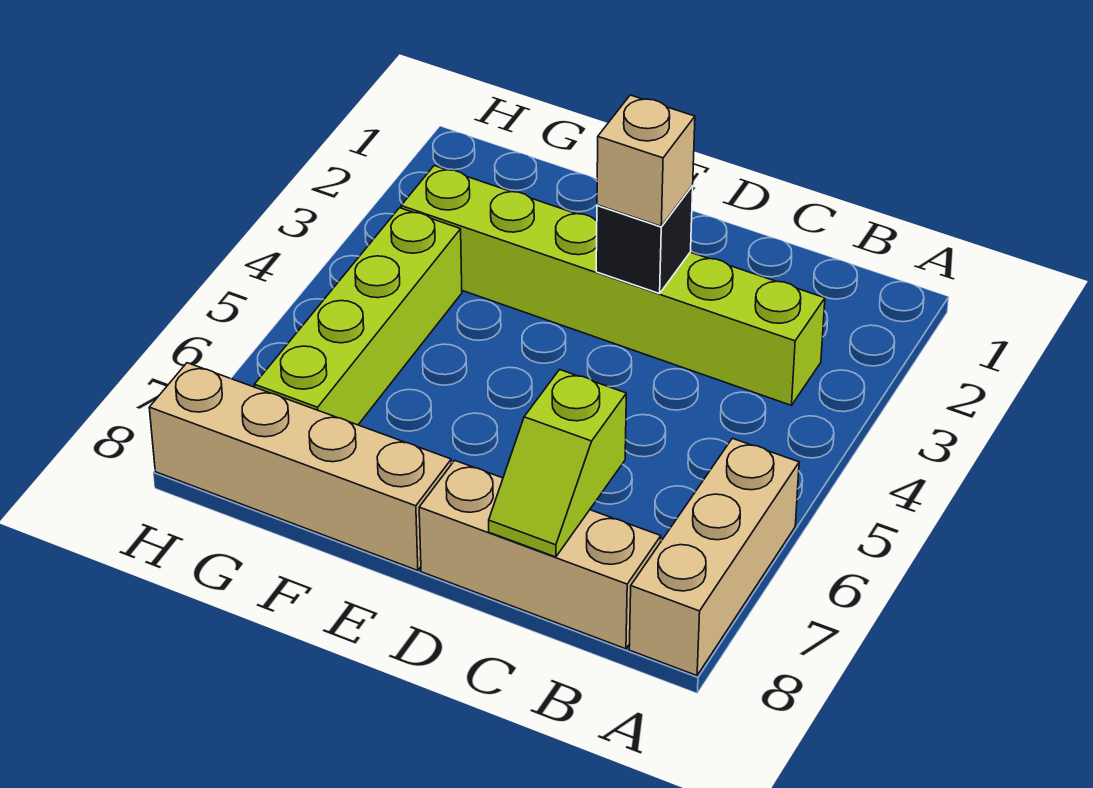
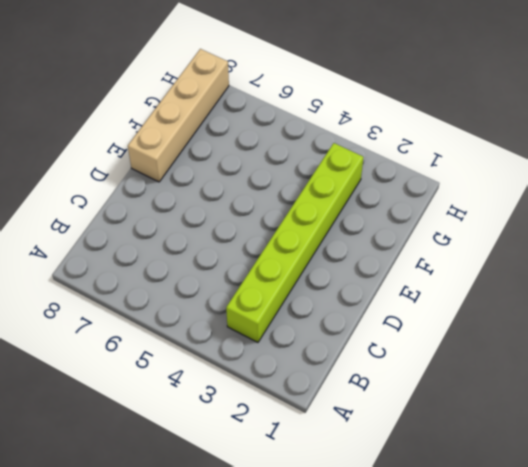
none -> tan brick A6:A8 level 1
none -> tan brick B8:D8 level 1

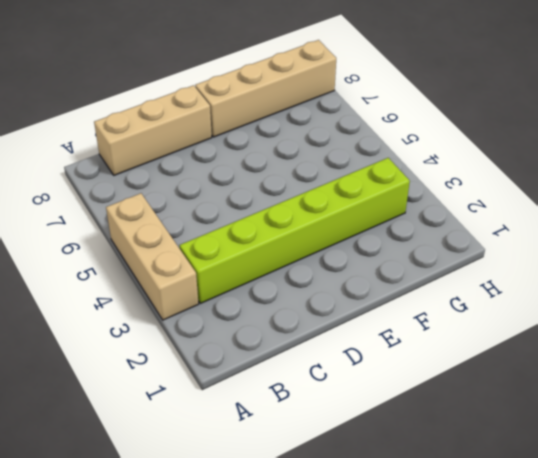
tan brick A3:A5 level 1 -> tan brick A6:A8 level 1
none -> lime brick G4:G7 level 1
none -> lime slope C7:C8 level 2 top 7

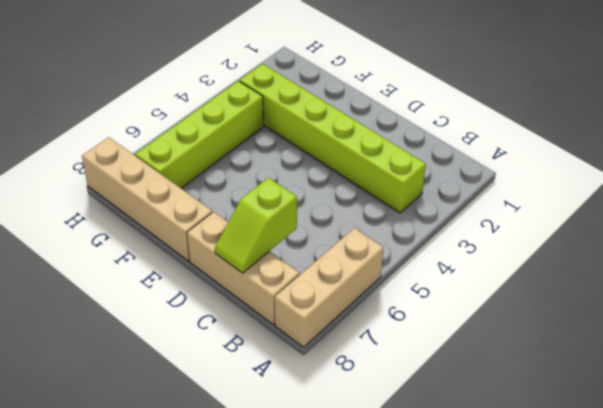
none -> black brick D3 level 2
none -> tan brick D3 level 3

